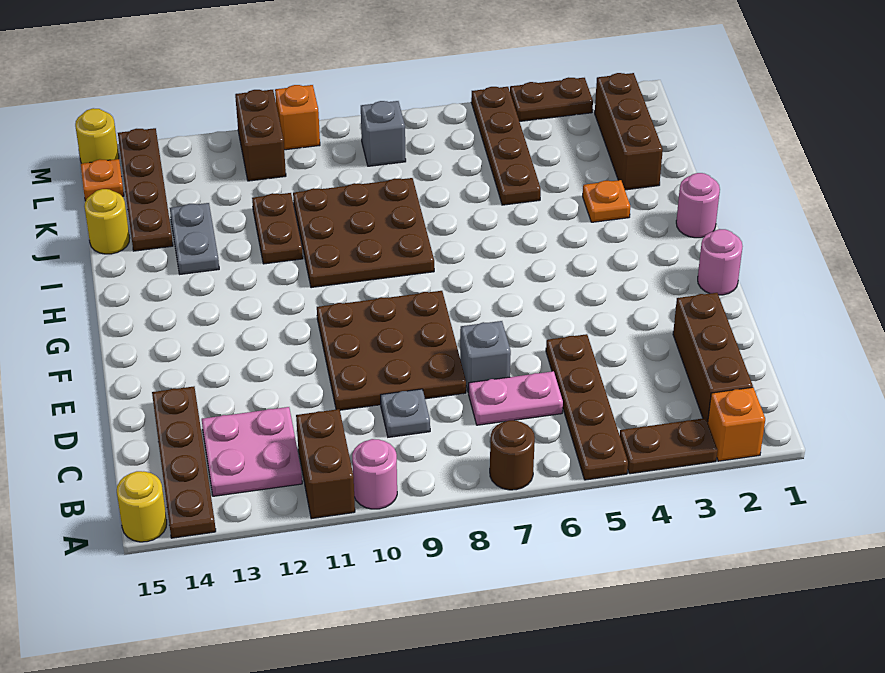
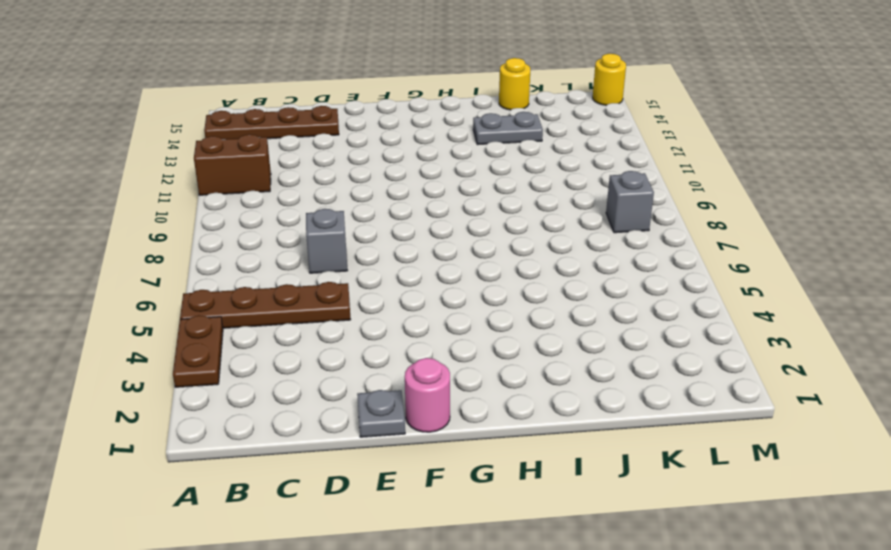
grey plate E1 level 1 -> grey plate C9 level 1
none -> orange brick A2 level 1
none -> brown round brick A7 level 1
none -> pink round brick A10 level 1
none -> yellow round brick A15 level 1

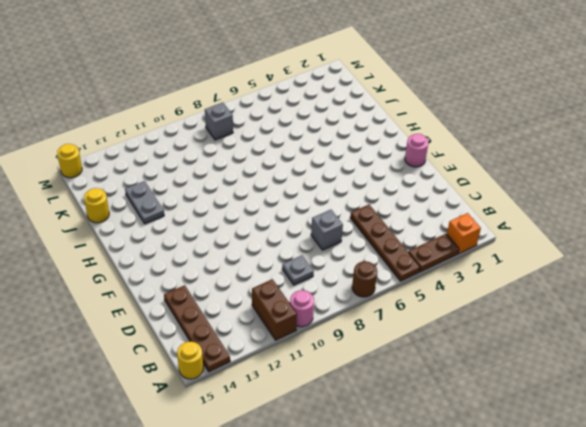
none -> brown brick B2:D2 level 1
none -> pink plate B12:C13 level 1
none -> pink plate C6:C7 level 1
none -> brown plate D8:F10 level 1

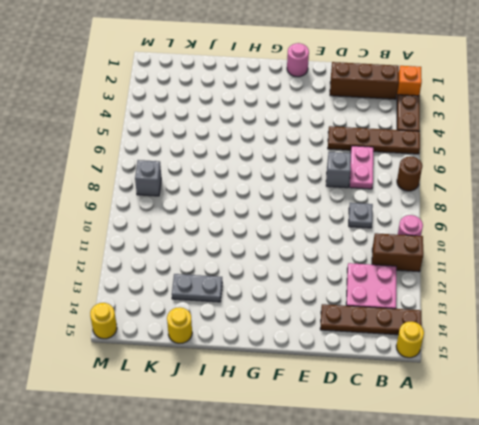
none -> brown plate D8:F10 level 1
none -> pink round brick H1 level 1
none -> brown plate H8:J10 level 1
none -> orange plate I3 level 1

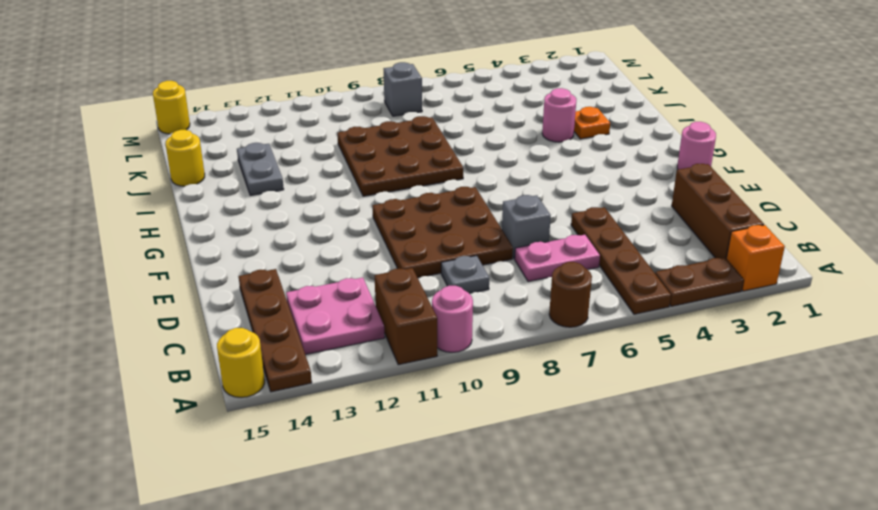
pink round brick I4 level 1 -> pink round brick H1 level 1
none -> brown plate I11:J11 level 1
none -> brown brick J2:L2 level 1
none -> brown plate J5:M5 level 1
none -> brown plate J14:M14 level 1

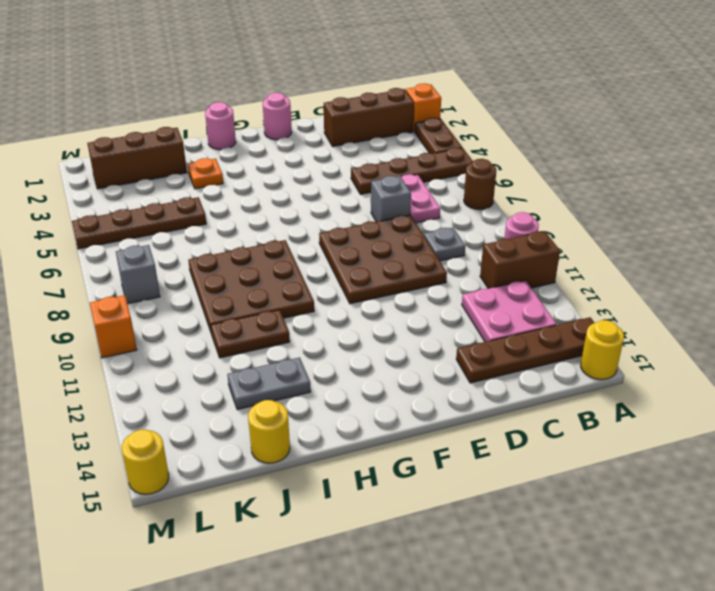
none -> brown plate J14:M14 level 1
none -> brown brick L11:M11 level 1
none -> orange plate L15 level 1
none -> brown plate M3:M4 level 1

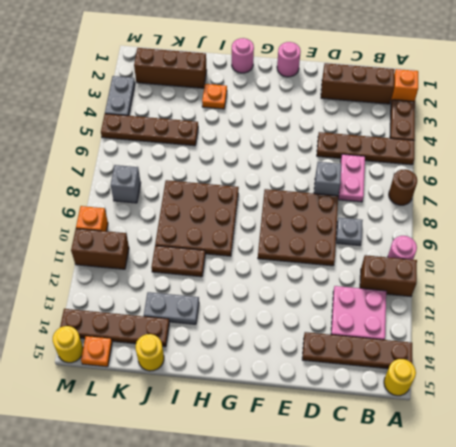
grey plate M3:M4 level 1 -> brown plate M3:M4 level 1

